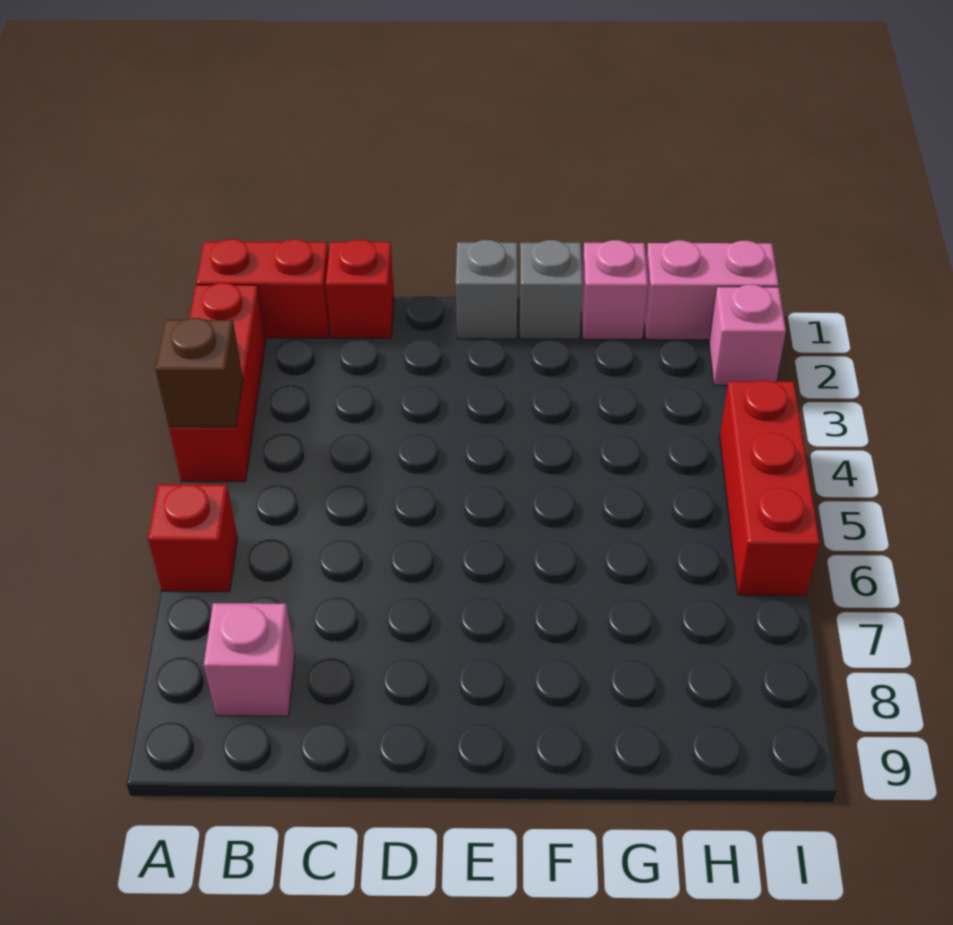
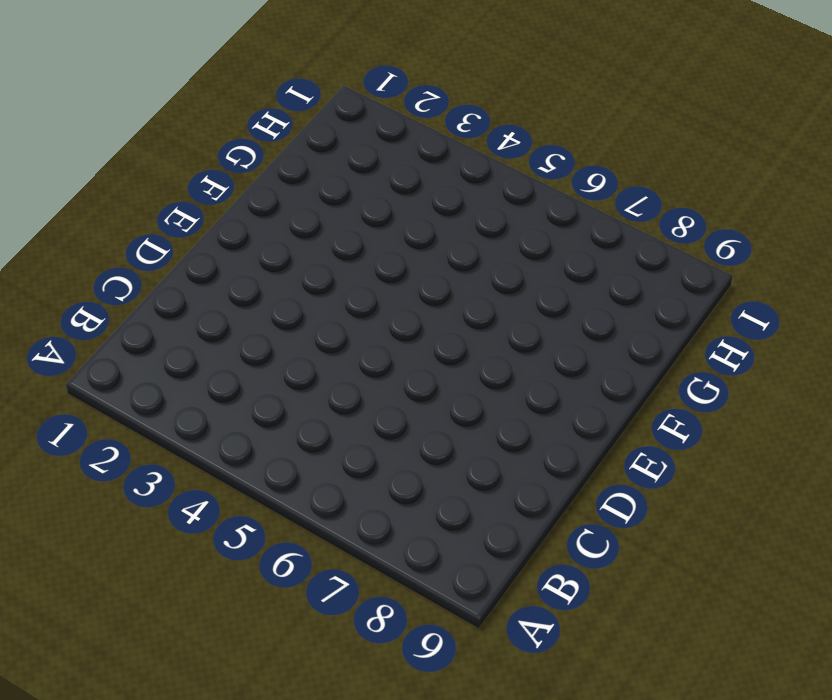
none -> red brick A1:B1 level 1
none -> red brick A2:A4 level 1
none -> red brick A6 level 1

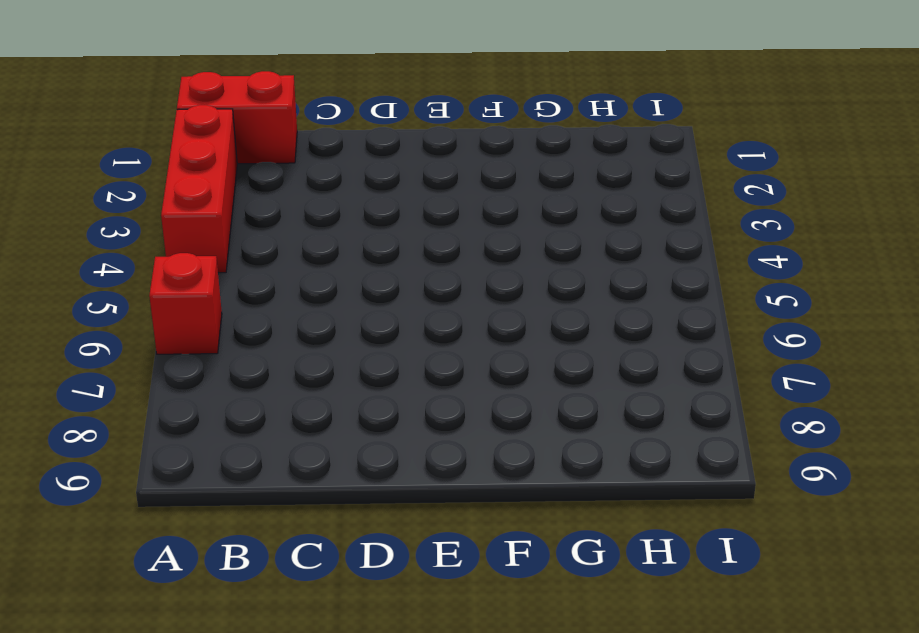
none -> pink brick B8 level 1
none -> red brick C1 level 1
none -> grey brick E1 level 1

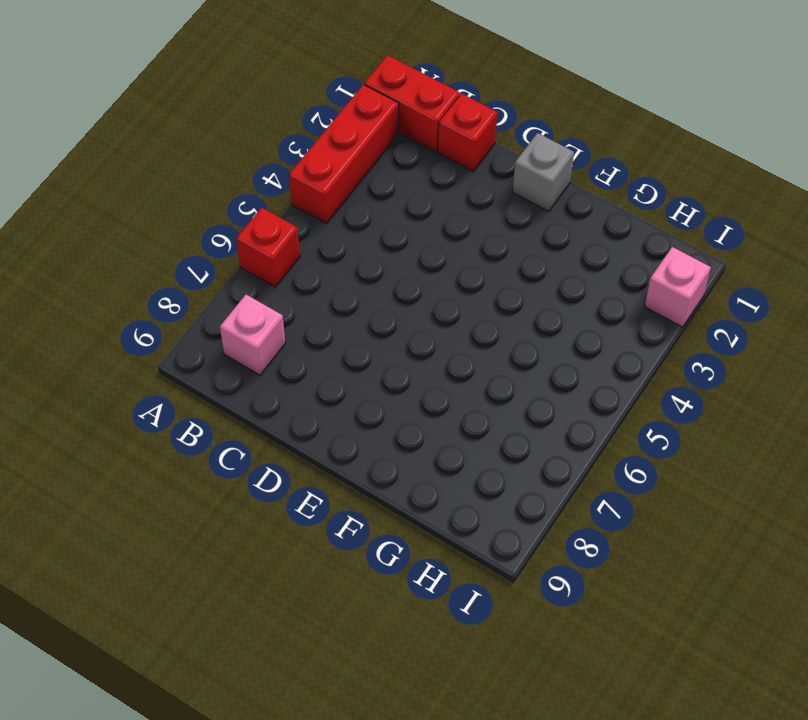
none -> grey brick F1 level 1
none -> pink brick G1 level 1
none -> pink brick H1:I1 level 1

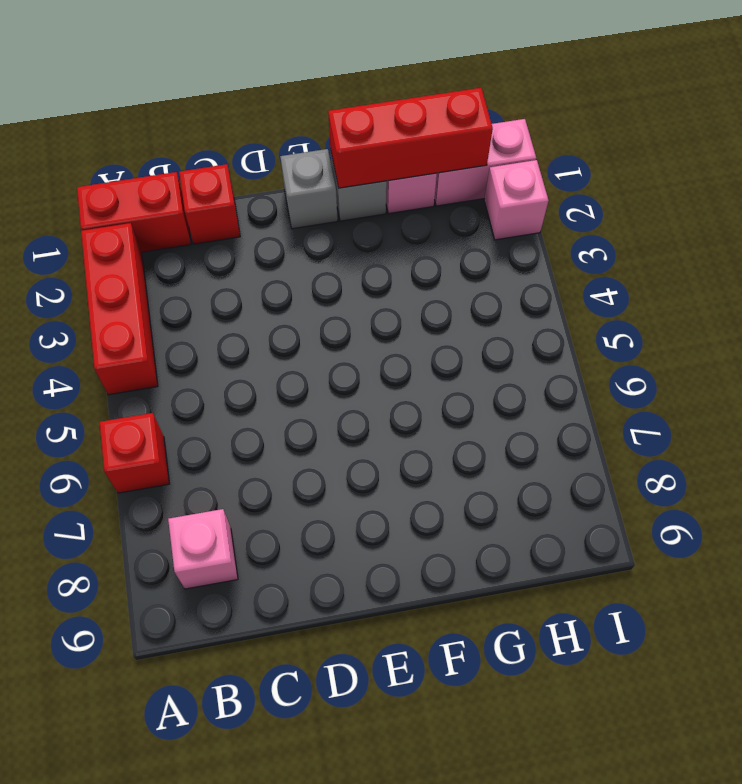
red brick F1:H1 level 2 -> red brick I4:I6 level 1
none -> brown brick A4 level 2

